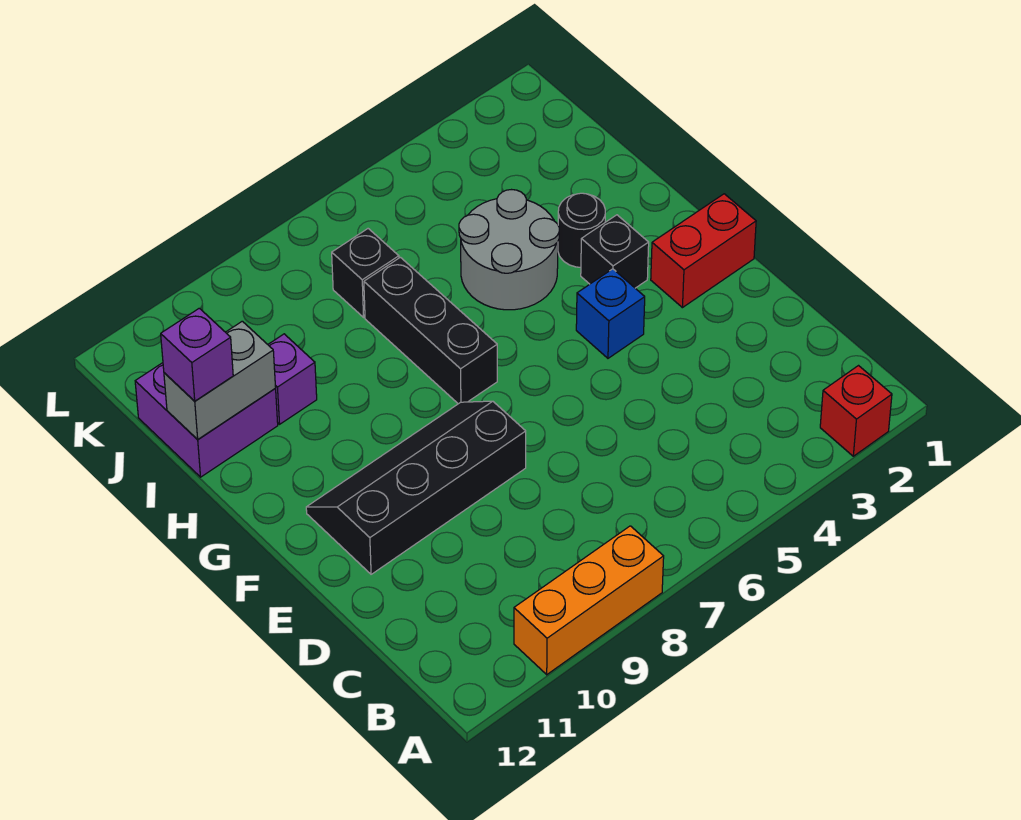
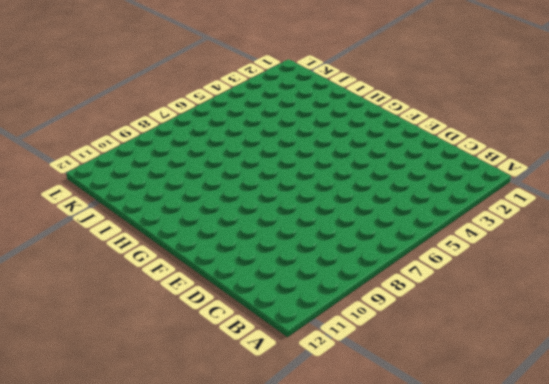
none -> red brick A2 level 1
none -> orange brick A8:A10 level 1
none -> black slope E8:F11 level 1 top E

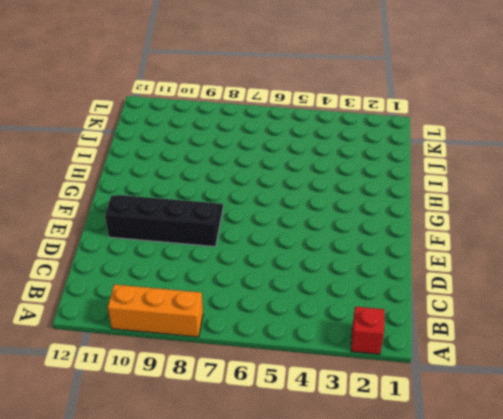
none -> red brick F1:F2 level 1
none -> blue brick F4 level 1
none -> black brick G3 level 1

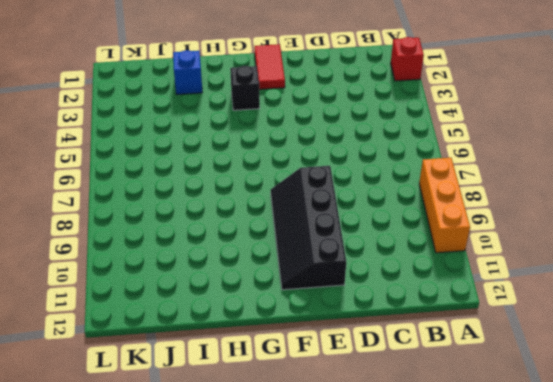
red tile F1:F2 level 1 -> red brick F1:F2 level 1
blue brick I2 level 1 -> blue brick F4 level 1
none -> black brick G7:I7 level 1
none -> black round brick H3 level 1
none -> grey round brick H4:I5 level 1

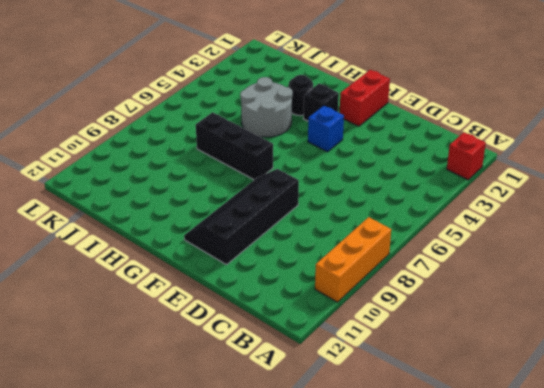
none -> purple brick I10 level 1
none -> purple brick I11:J12 level 1
none -> black brick J7 level 1

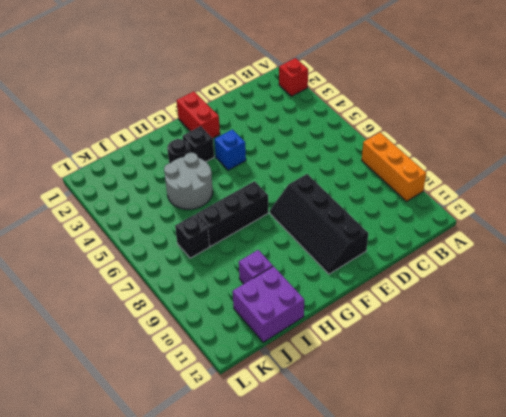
none -> grey brick I11:I12 level 2
none -> purple brick I12 level 3

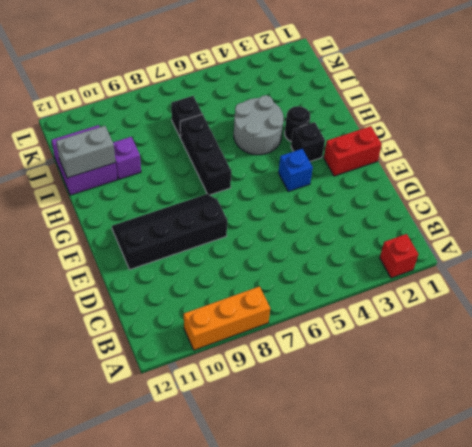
none -> purple brick I12 level 3

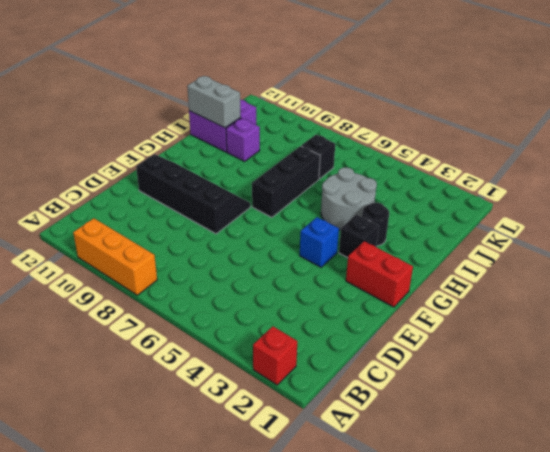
none -> purple brick I12 level 3

